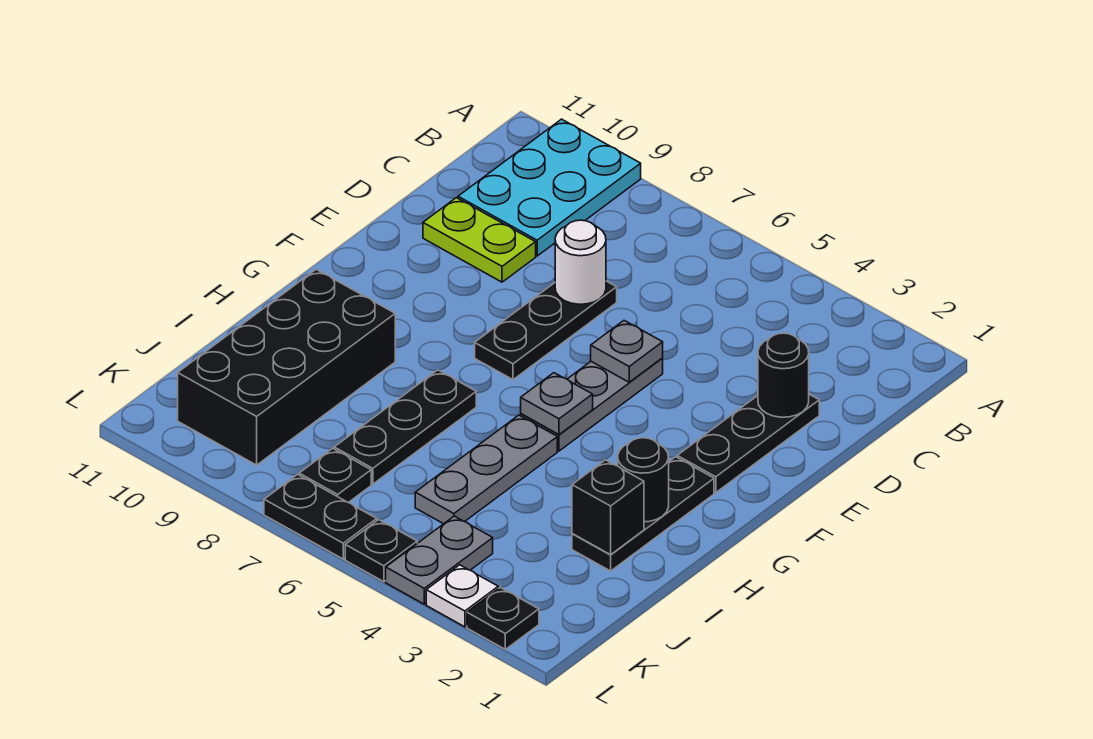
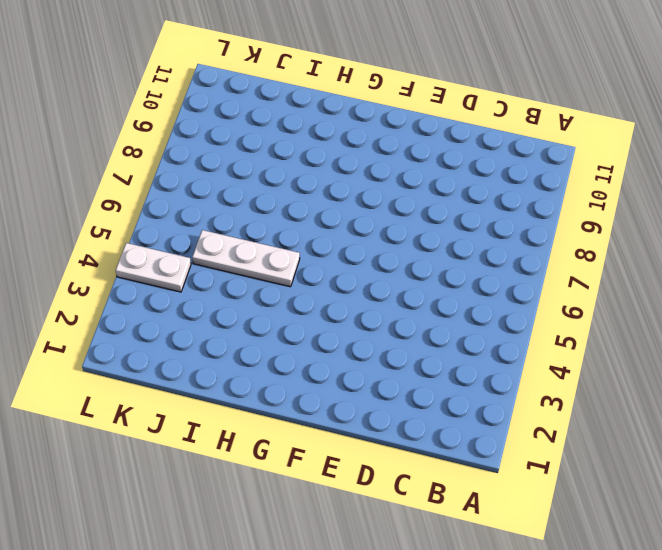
white plate H5:J5 level 1 -> grey plate H5:J5 level 1
white plate K4:L4 level 1 -> grey plate K4:L4 level 1
none -> cyan plate A9:C10 level 1
none -> black plate D2:F2 level 1
none -> black plate D7:F7 level 1

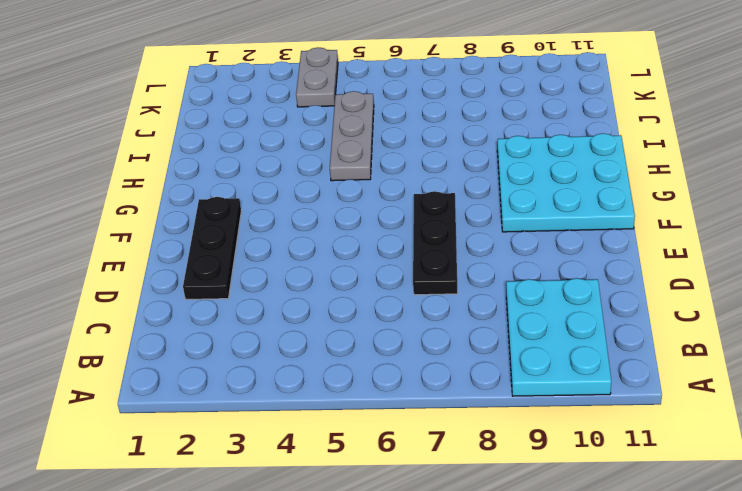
cyan plate F9:H11 level 1 -> black brick H9:K10 level 1
none -> lime plate D9:D10 level 1
none -> grey plate E5:G5 level 1
none -> black plate G2:I2 level 1

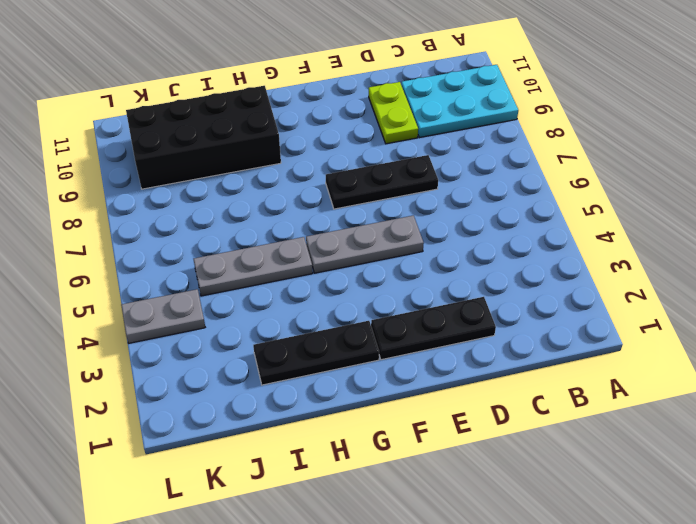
none -> black plate H7:J7 level 1
none -> black plate K7 level 1
none -> black plate L2 level 1

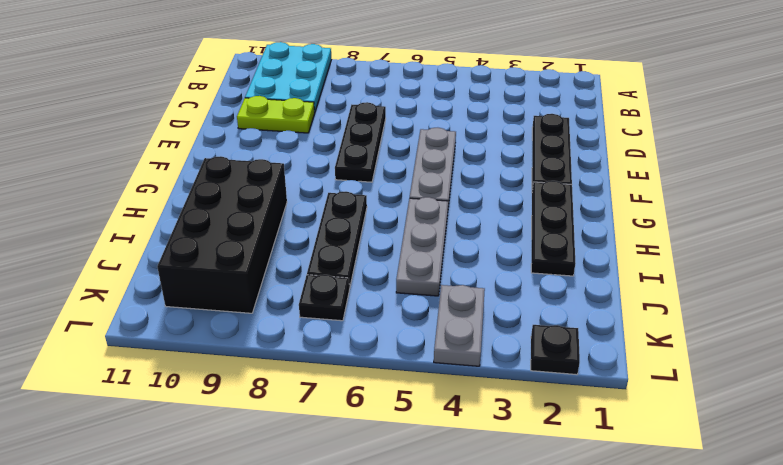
none -> white plate L3 level 1
none -> black plate L5 level 1
none -> black plate L6:L7 level 1

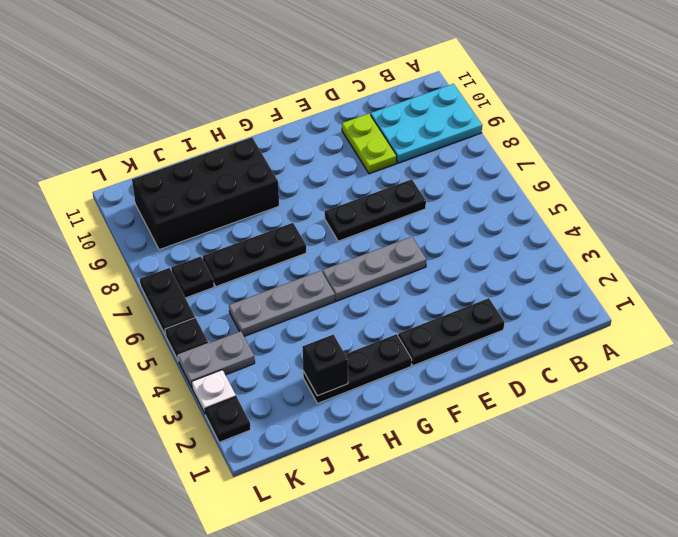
none -> black round brick D2 level 2
none -> white round brick D7 level 2
none -> grey plate E5 level 2

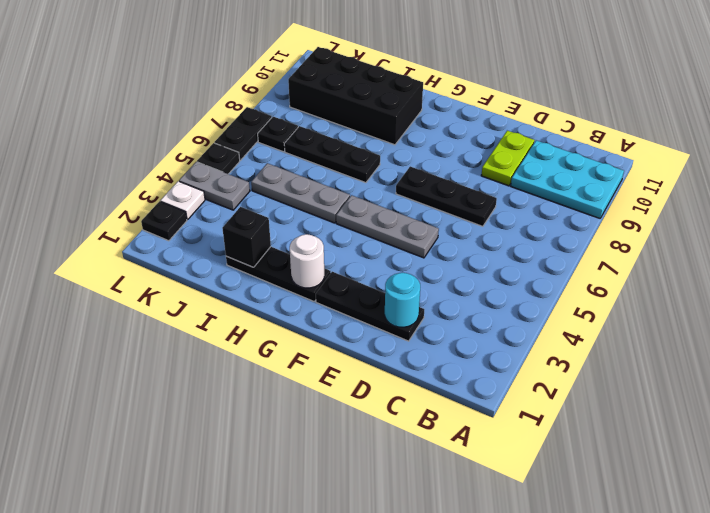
cyan round brick D2 level 2 -> black round brick D2 level 2
white round brick G2 level 2 -> white round brick D7 level 2
none -> grey plate E5 level 2
none -> grey plate G5 level 2
none -> black round brick H2 level 2

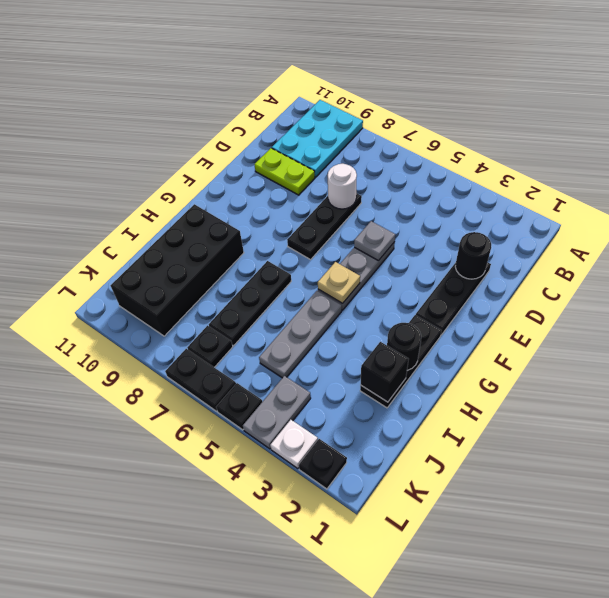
tan plate G5 level 2 -> grey plate G5 level 2

